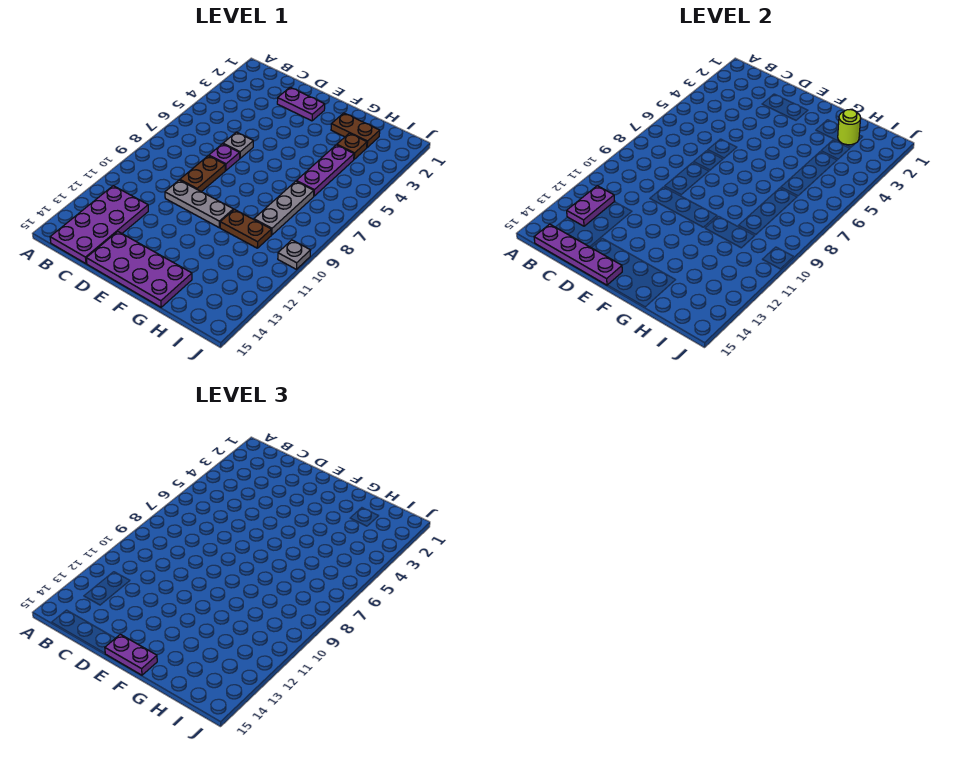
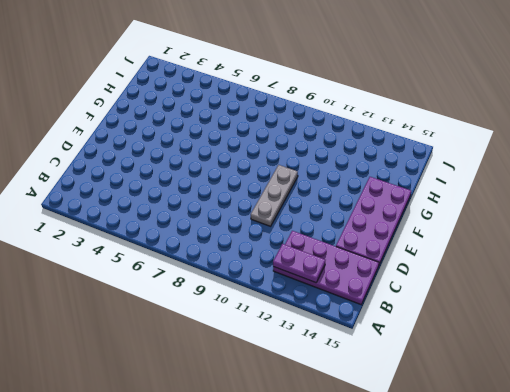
none -> purple plate D2:E2 level 1
none -> grey plate D6 level 1
none -> purple plate D7 level 1

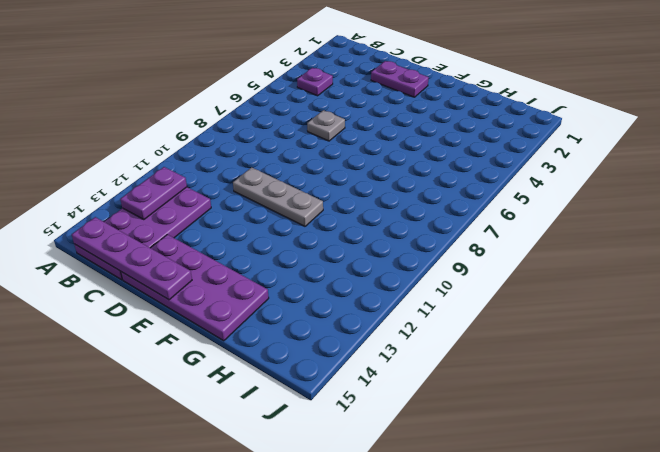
purple plate B4 level 1 -> purple plate D7 level 1
none -> brown plate D8:D9 level 1
none -> brown plate G2:H2 level 1
none -> brown plate G10:H10 level 1

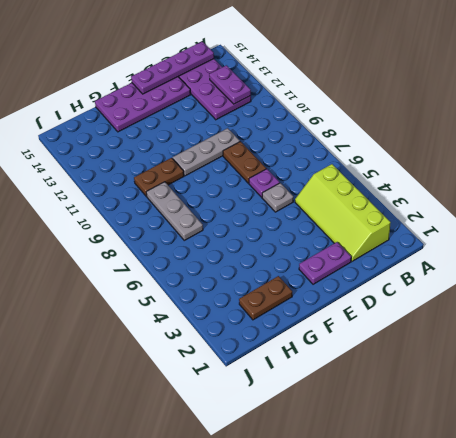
lime slope B2:C5 level 1 top B -> none
none -> brown plate H3 level 1
none -> purple plate H4:H6 level 1
none -> grey plate J10 level 1

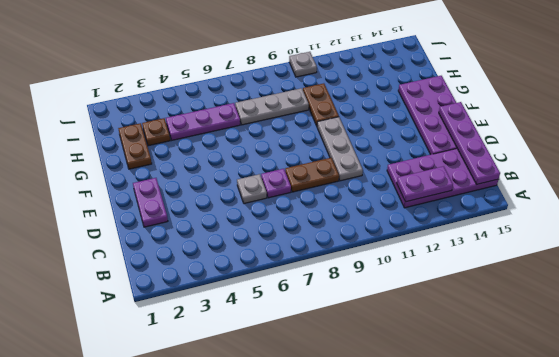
none -> lime round brick H2 level 2
none -> purple plate E15:F15 level 3

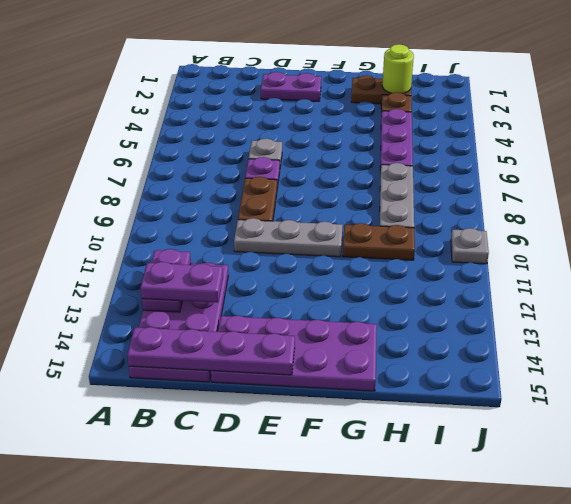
purple plate B13:C13 level 3 -> purple plate E15:F15 level 3

